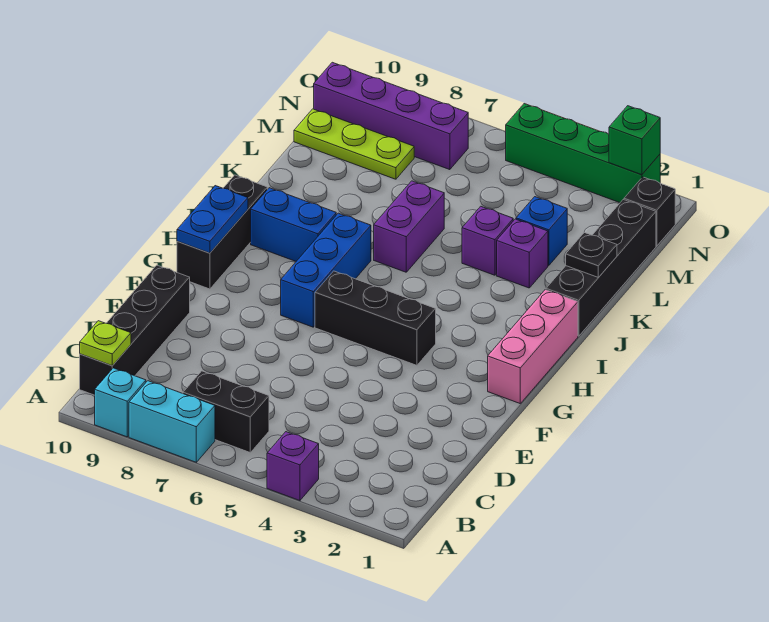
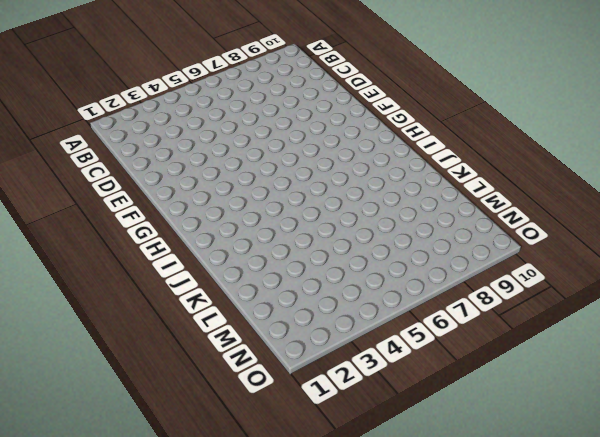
none -> purple brick A4 level 1
none -> cyan brick A7:A8 level 1
none -> cyan brick A9 level 1

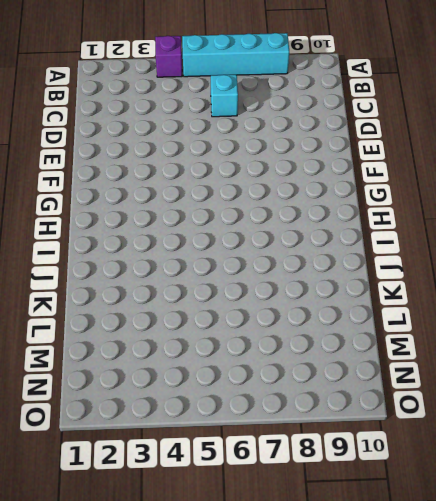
cyan brick A5:A8 level 1 -> cyan brick A7:A8 level 1
cyan brick C6 level 1 -> cyan brick A9 level 1
none -> black brick B6:B7 level 1
none -> black brick B10:E10 level 1
none -> pink brick G1:I1 level 1

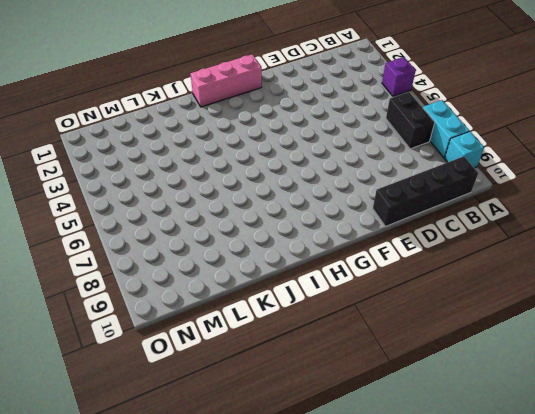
none -> black brick G4:G6 level 1
none -> blue brick G7:I7 level 1
none -> black brick G10:I10 level 1

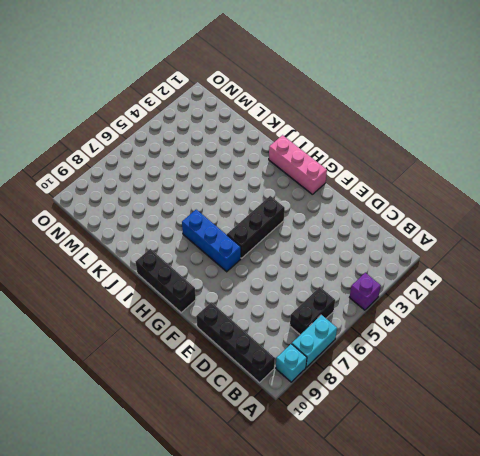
none -> blue brick I8:I9 level 1
none -> black brick J1:M1 level 1
none -> purple brick J6:K6 level 1

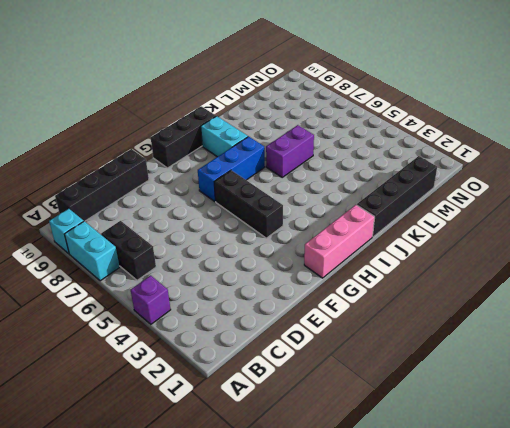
cyan brick I8:I9 level 1 -> blue brick I8:I9 level 1
none -> purple brick K3 level 1
none -> purple brick K4 level 1
none -> blue brick L3 level 1

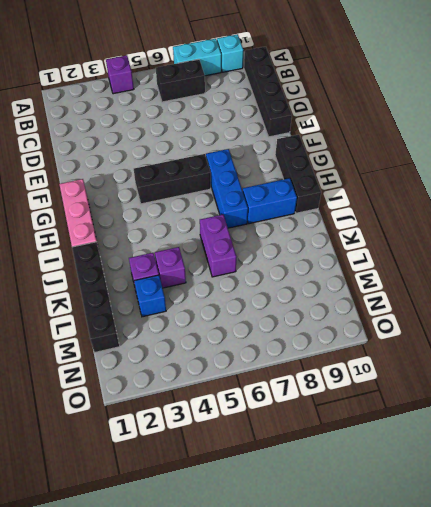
none -> lime plate M8:M10 level 1
none -> black brick N1 level 1
none -> purple brick N7:N10 level 1

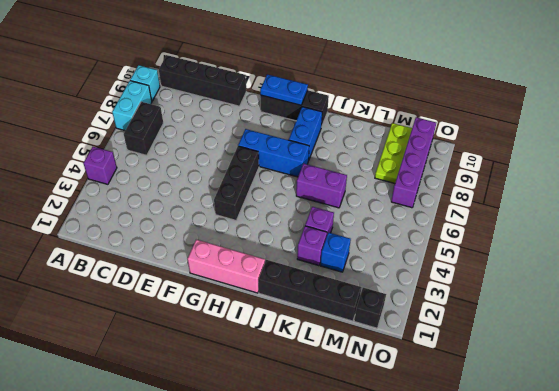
none -> green brick O2:O5 level 1
none -> lime plate B10 level 2
none -> black plate K1 level 2

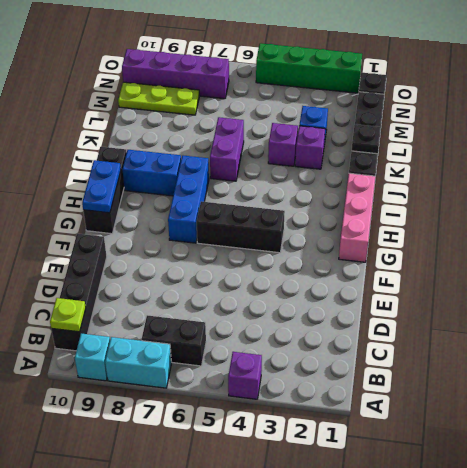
none -> green brick O2 level 2

